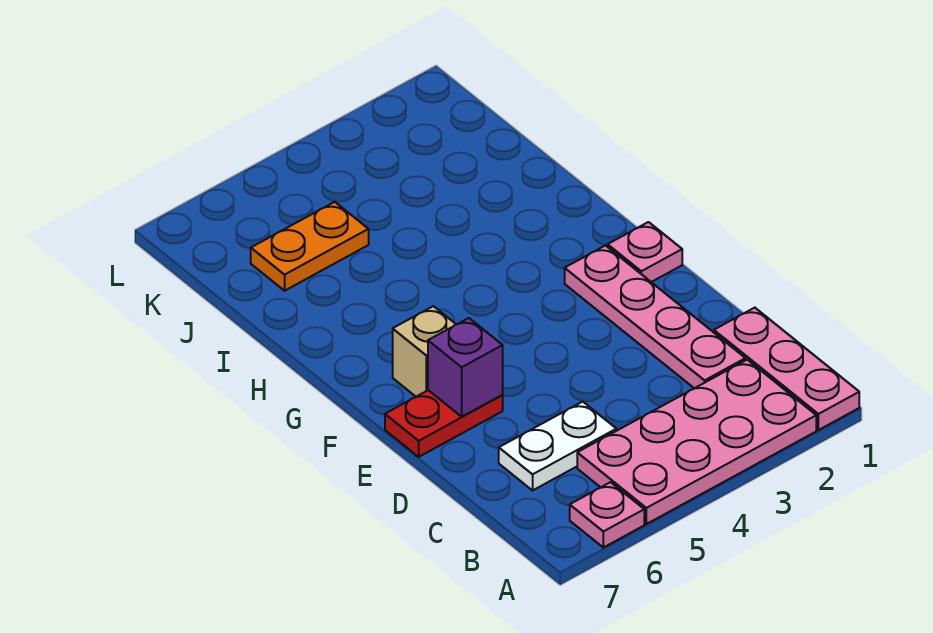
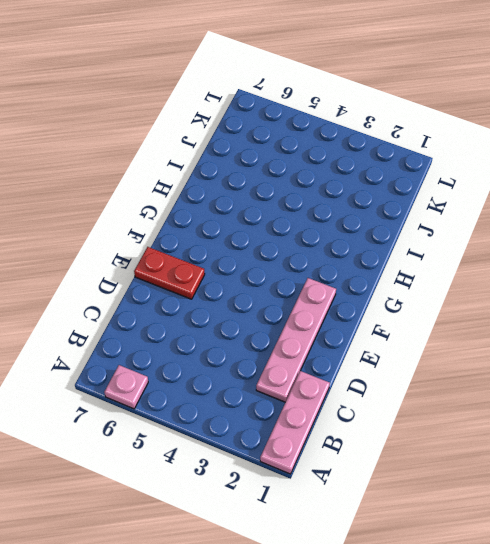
none -> pink plate A2:B5 level 1
none -> white plate C5:C6 level 1

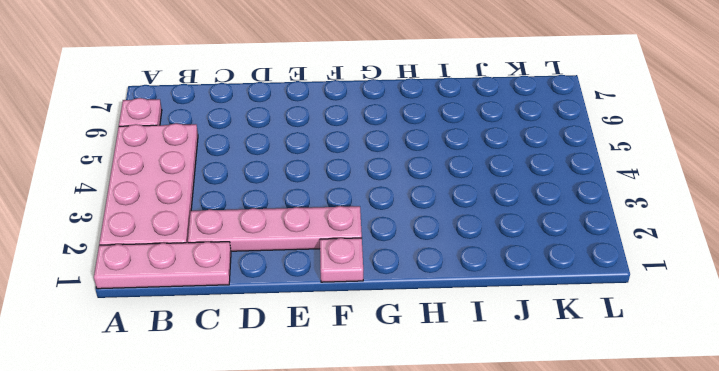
none -> white plate C5:C6 level 1
none -> red plate E6:E7 level 1

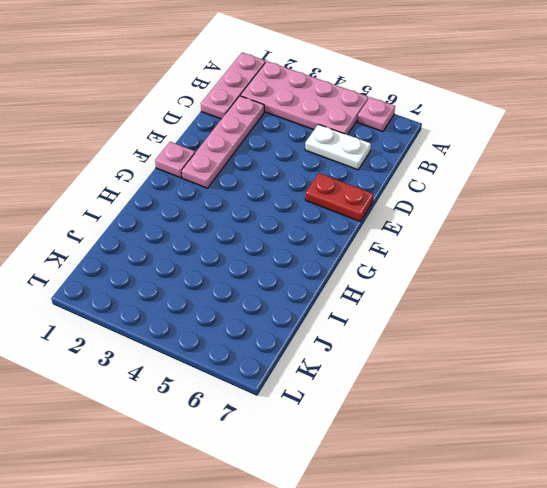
none -> tan brick F6 level 1
none -> orange plate J5:J6 level 1

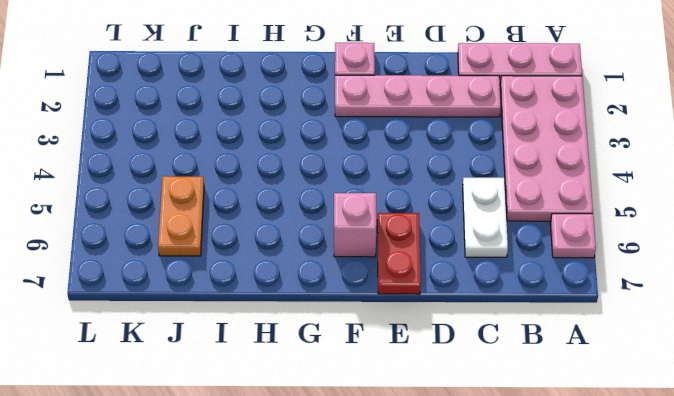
pink brick F6 level 1 -> tan brick F6 level 1
none -> purple brick E6 level 2

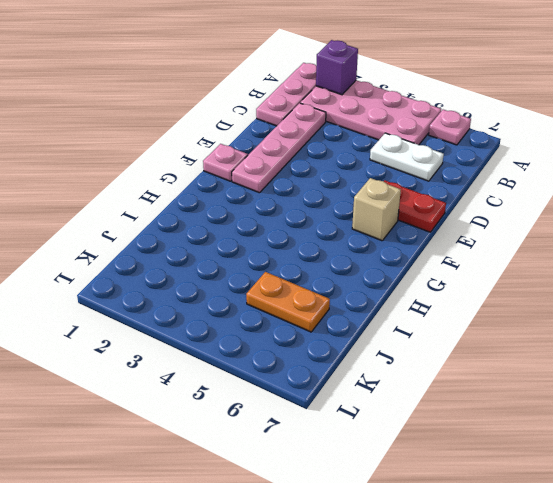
purple brick A2 level 2 -> purple brick E6 level 2

